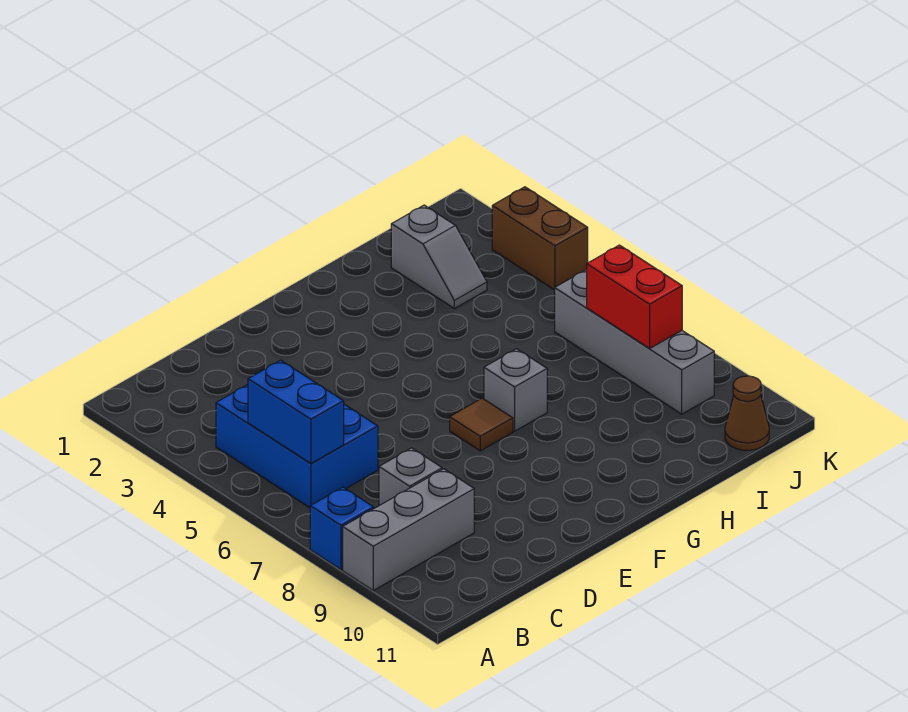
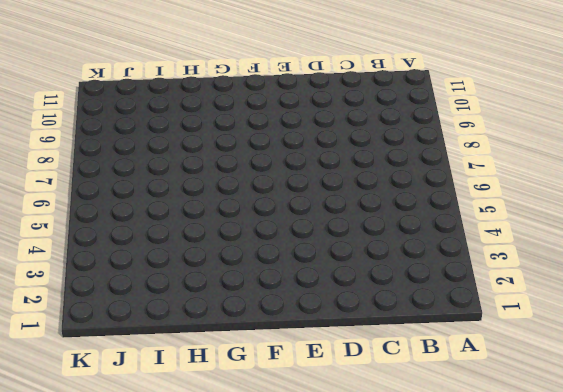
none -> blue brick A8 level 1
none -> grey brick A9:C9 level 1
none -> blue brick B4:C6 level 1

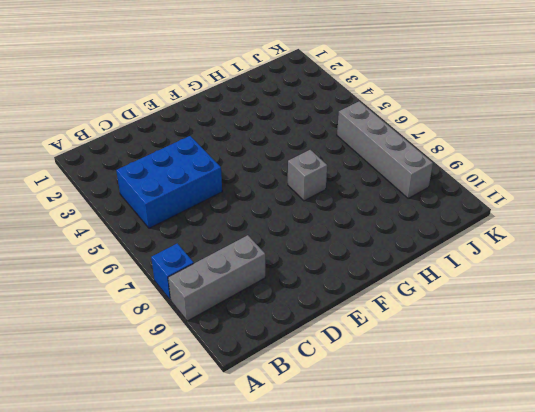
blue brick B4:D5 level 1 -> blue brick B4:C6 level 1
none -> grey brick C8 level 1
none -> brown tile F7 level 1
none -> grey slope I2:I3 level 1 top 2

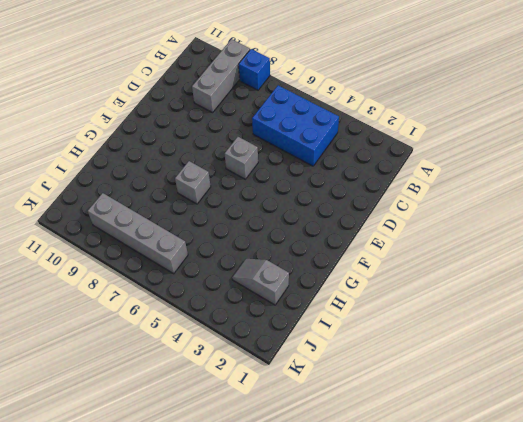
grey brick E6 level 1 -> grey brick C8 level 1
none -> brown tile F7 level 1
none -> brown cone J11 level 1
none -> brown brick K3:K4 level 1

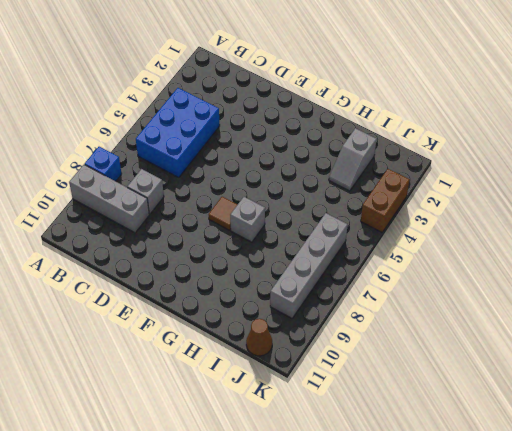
none -> blue brick B5:B6 level 2
none -> red brick J7:J8 level 2

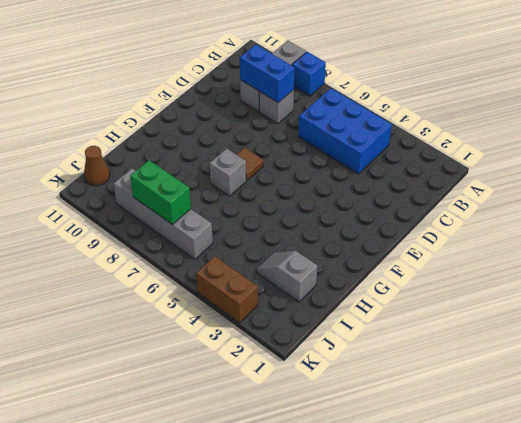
blue brick C8:C9 level 2 -> blue brick B5:B6 level 2
green brick J7:J8 level 2 -> red brick J7:J8 level 2

